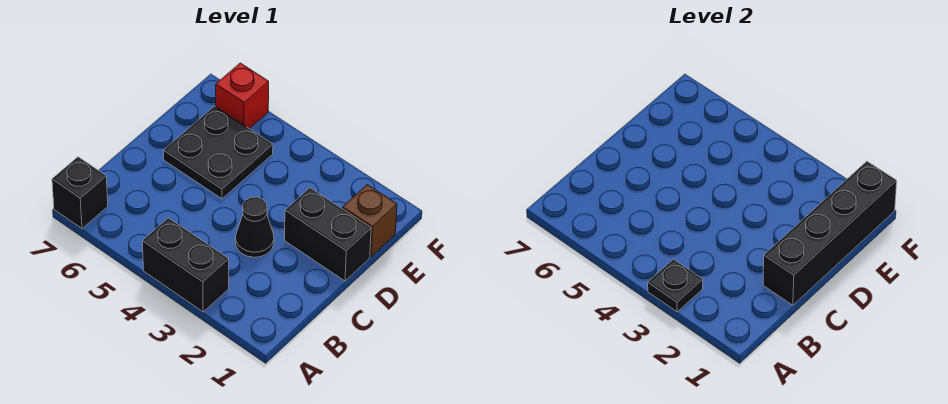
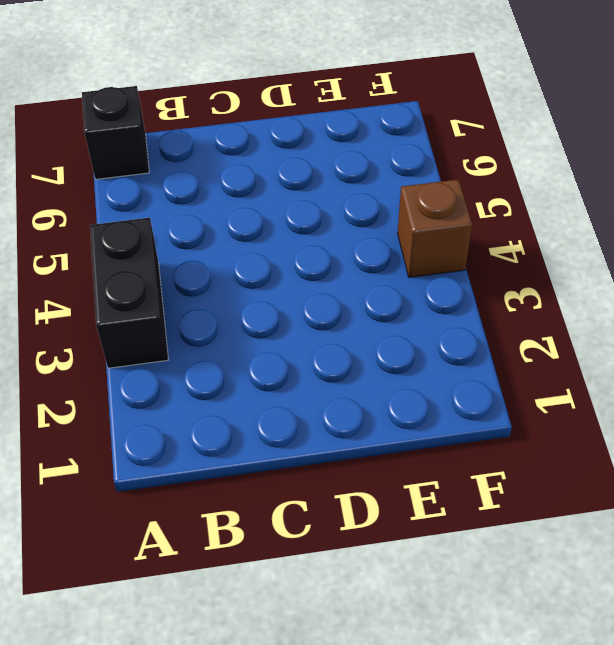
brown brick F4 level 1 -> brown brick E1 level 1
none -> black cone C3 level 1
none -> black brick D1:D2 level 1

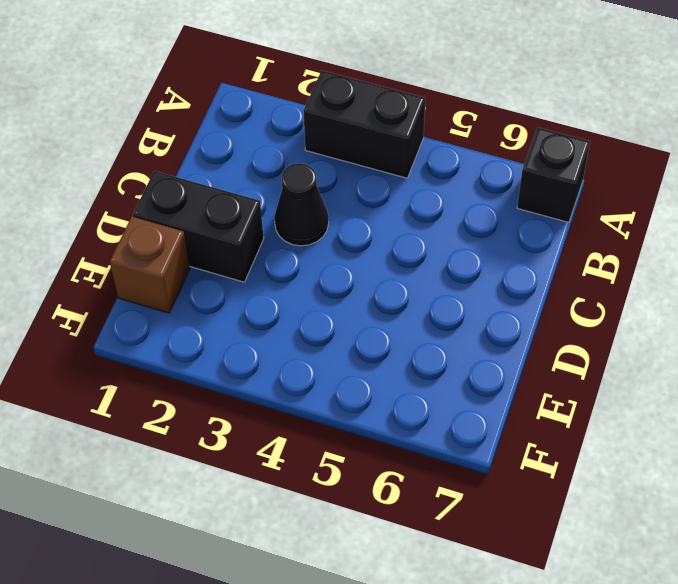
none -> black plate D5:E6 level 1
none -> red brick F6 level 1

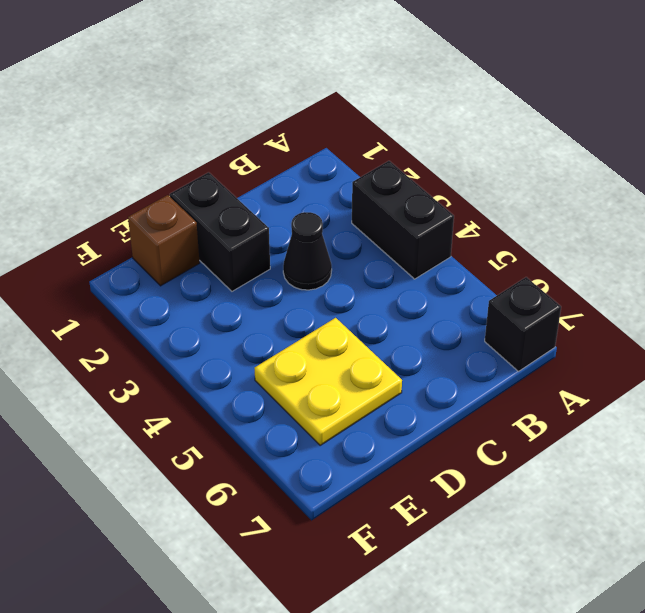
yellow plate D5:E6 level 1 -> black plate D5:E6 level 1
none -> red brick F6 level 1
none -> black plate A3 level 2

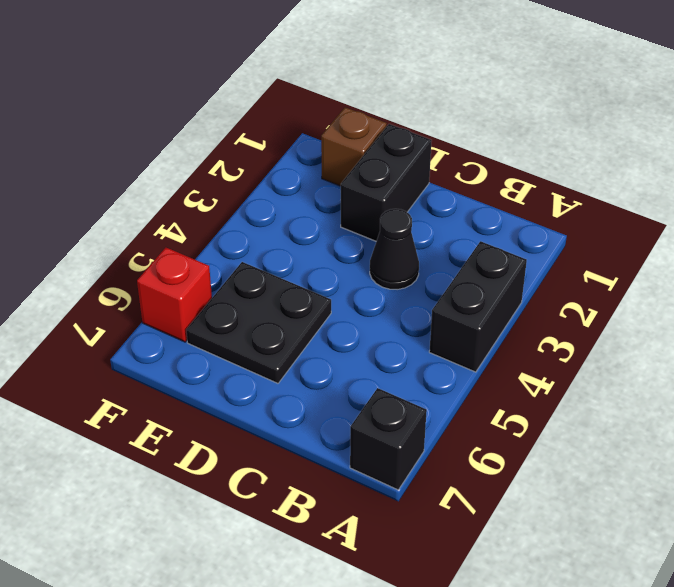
none -> black plate A3 level 2
none -> black brick C1:F1 level 2

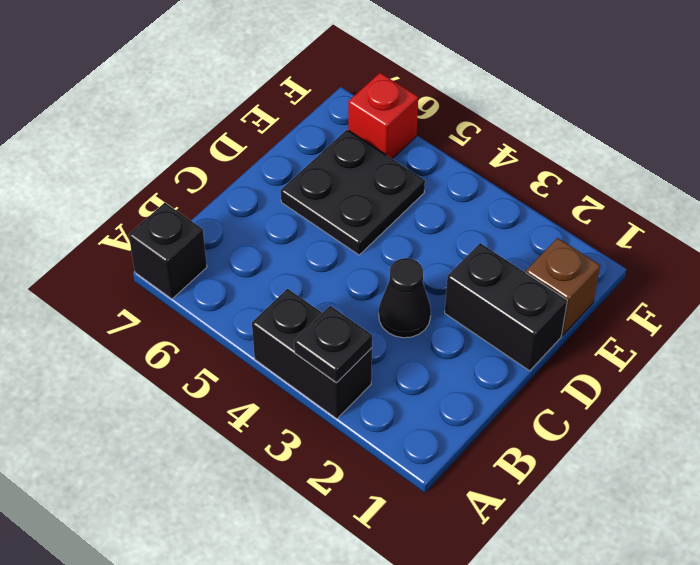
none -> black brick C1:F1 level 2

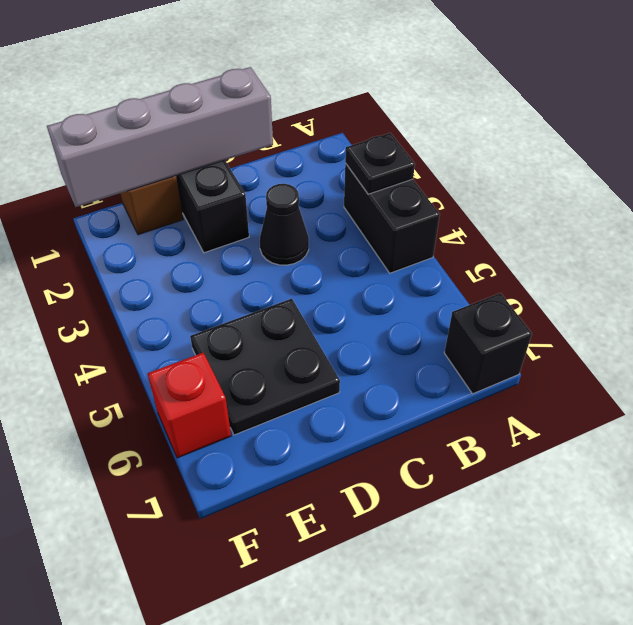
grey brick C1:F1 level 2 -> black brick C1:F1 level 2

